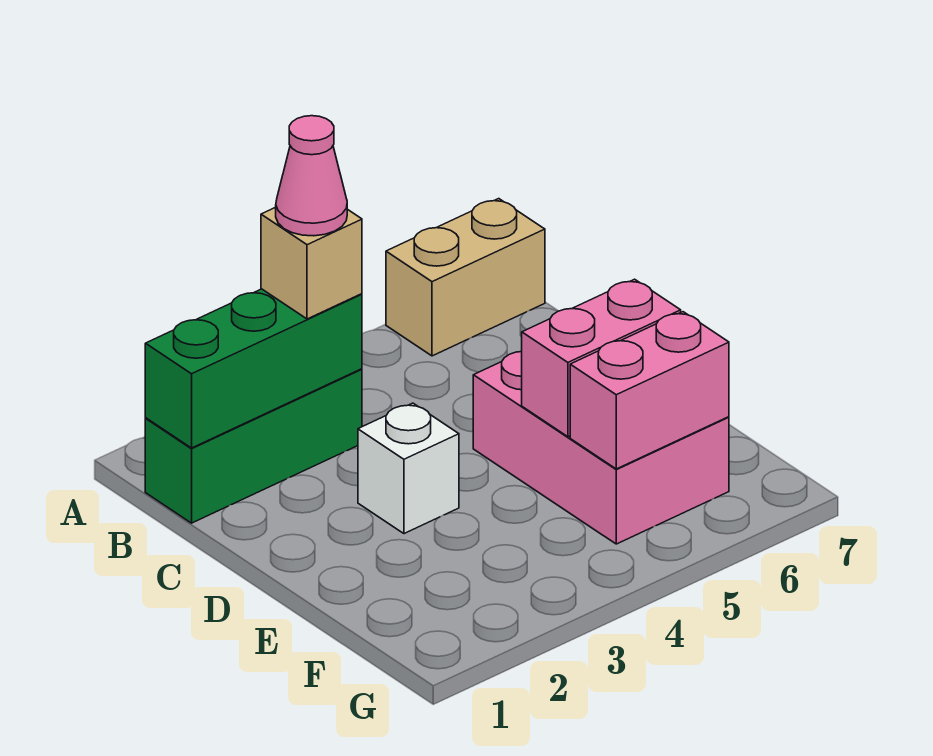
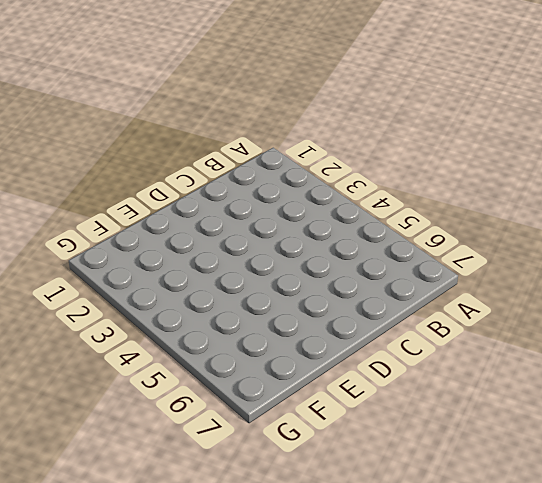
none -> tan brick A6:A7 level 1
none -> green brick B1:B3 level 1

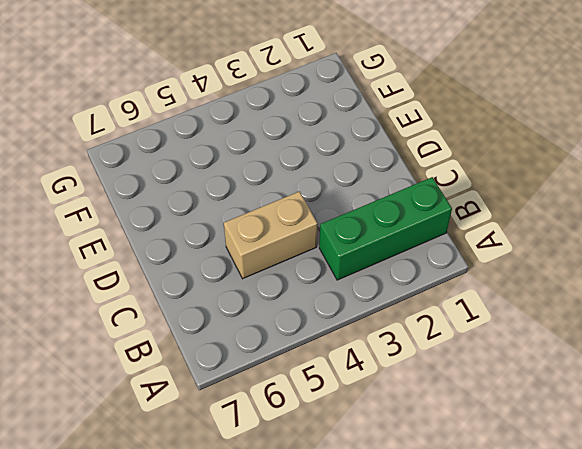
tan brick C4:C5 level 1 -> tan brick A6:A7 level 1
none -> white brick D3 level 1
none -> pink brick D5:F6 level 1

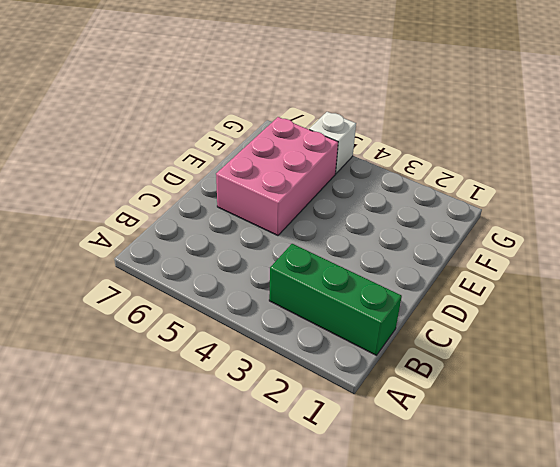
white brick G5 level 1 -> white brick D3 level 1
none -> tan brick A6:A7 level 1
none -> green brick B1:B3 level 2

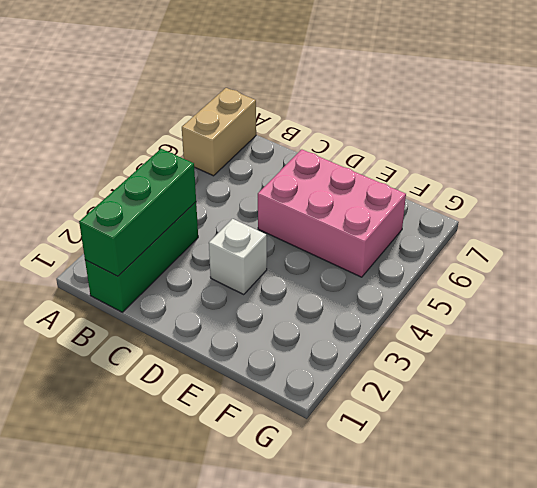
none -> pink brick E5:E6 level 2
none -> pink brick F5:F6 level 2

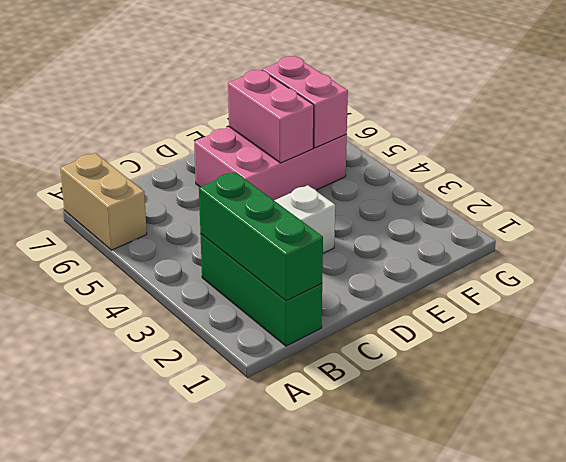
none -> tan brick B3 level 3
none -> pink cone B3 level 4

